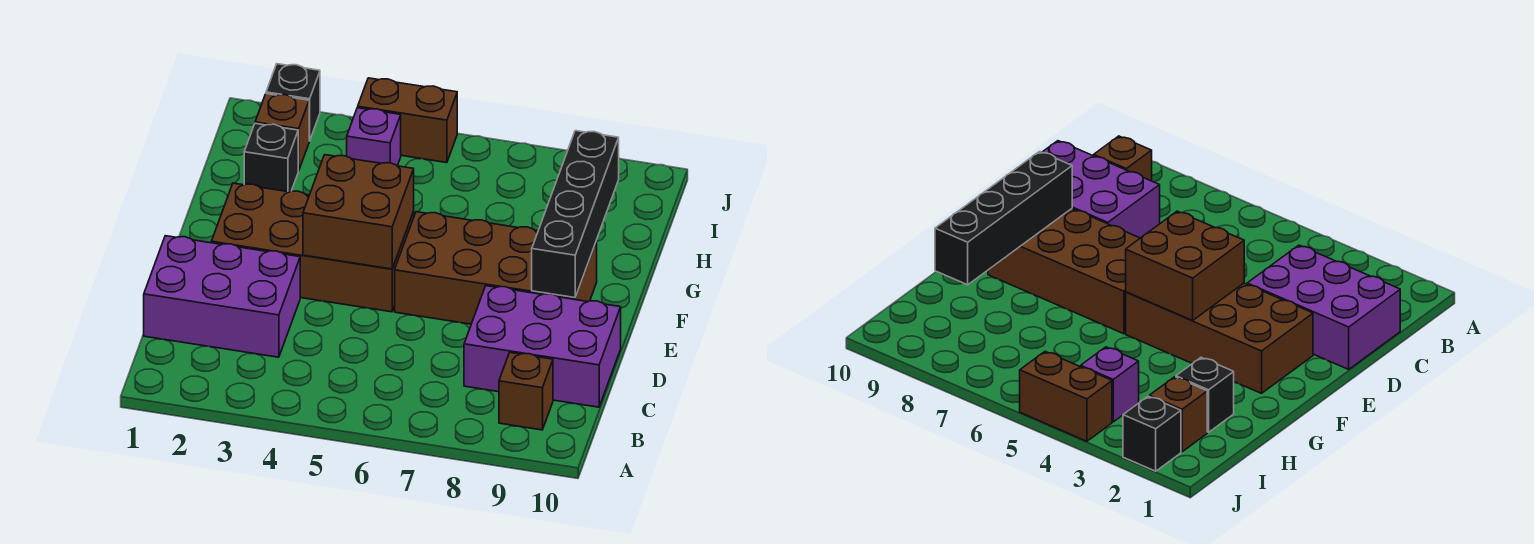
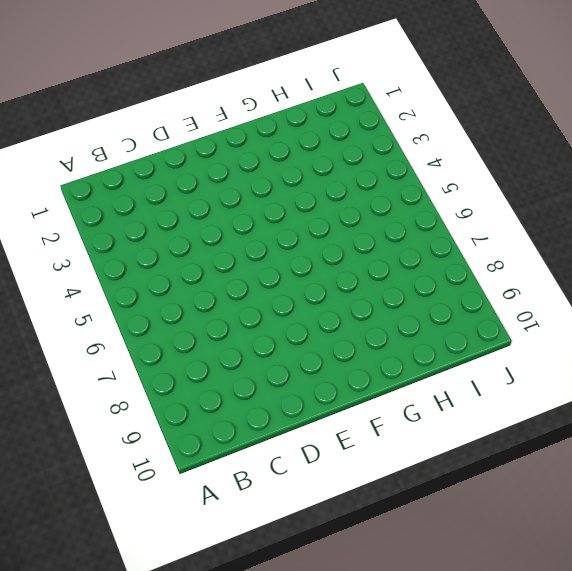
none -> brown brick B9 level 1
none -> purple brick C1:D3 level 1
none -> purple brick C8:D10 level 1

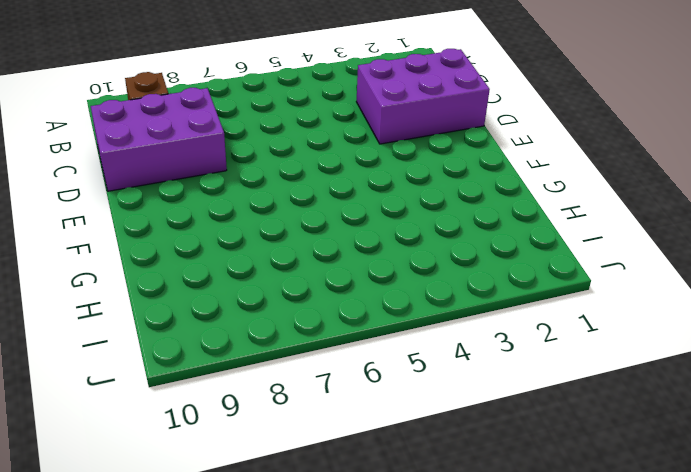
none -> brown brick E2:F5 level 1
none -> brown brick E6:F9 level 1
none -> black brick H2 level 1

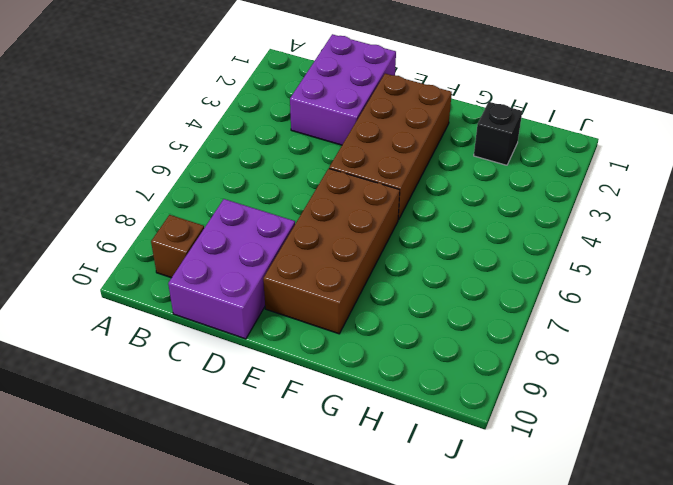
none -> brown brick I2 level 1
none -> purple brick I4 level 1
none -> black brick J2 level 1

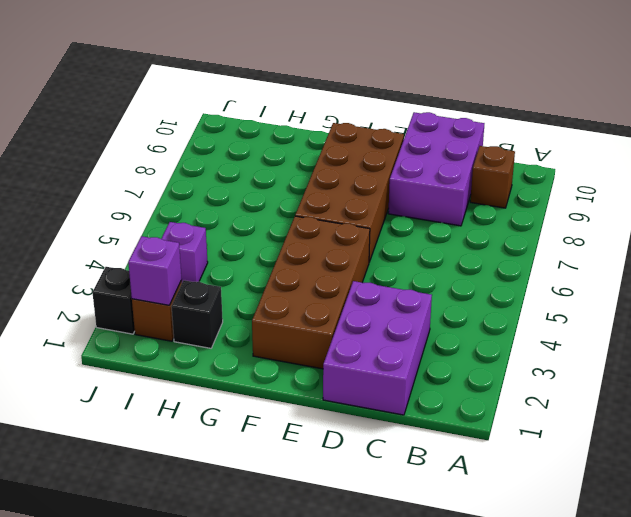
purple brick I2 level 2 -> none
none -> brown brick J4:J5 level 1
none -> brown brick E4:F5 level 2
none -> black brick E9:H9 level 2

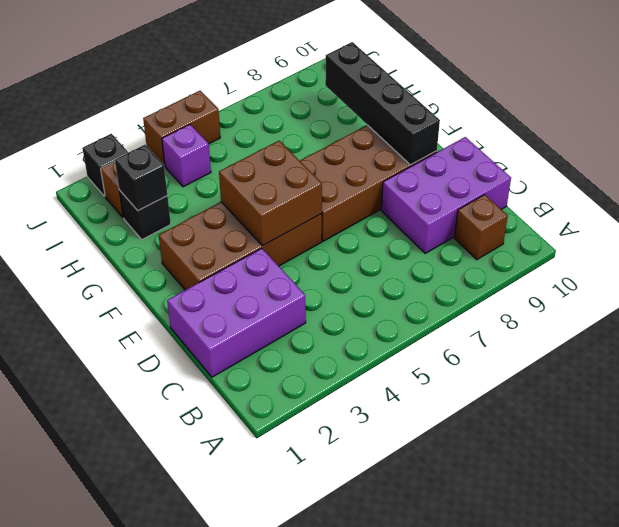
black brick H2 level 2 -> none

